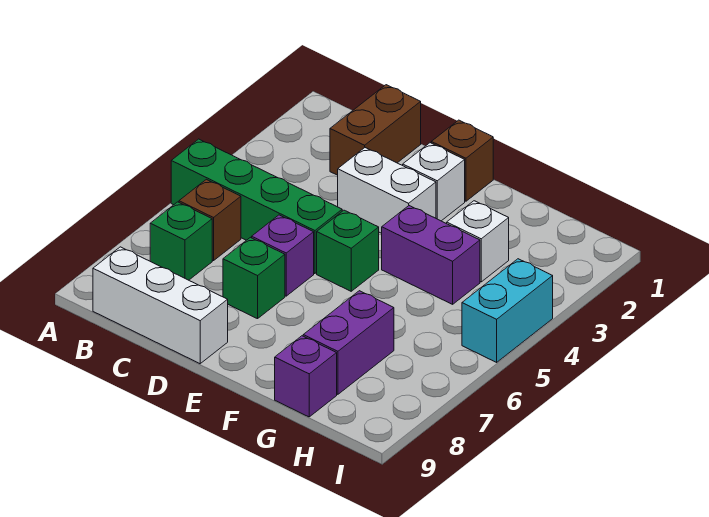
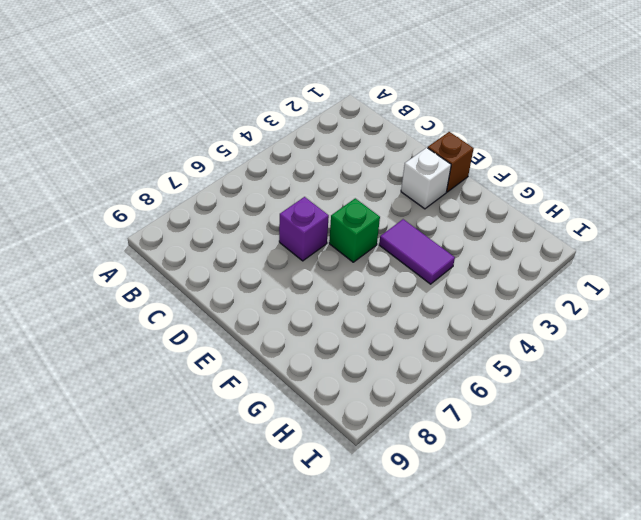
purple tile F4:G4 level 1 -> purple brick F4:G4 level 1
none -> green brick A5:D5 level 1
none -> brown brick B6 level 1
none -> green brick B7 level 1

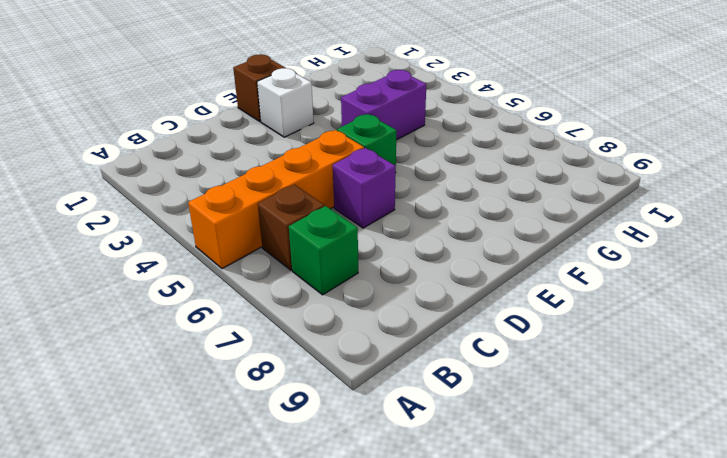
orange brick A5:D5 level 1 -> green brick A5:D5 level 1
none -> white brick B9:D9 level 1
none -> brown brick C1:C2 level 1
none -> white brick D3:E3 level 1

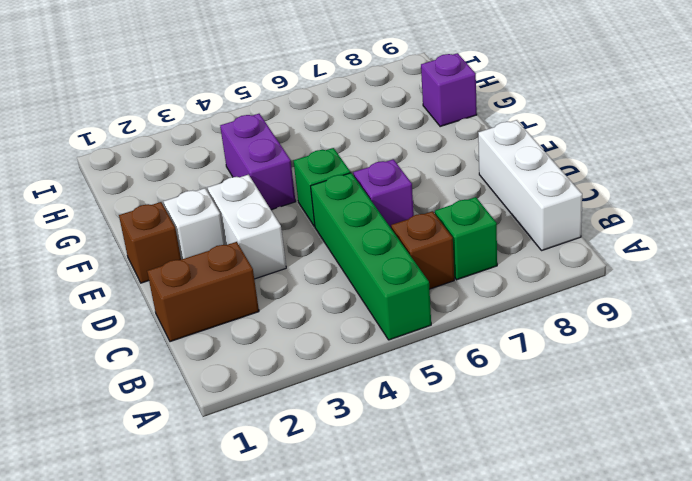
none -> green brick D7 level 1
none -> white brick G3 level 1
none -> purple brick G7:G8 level 1

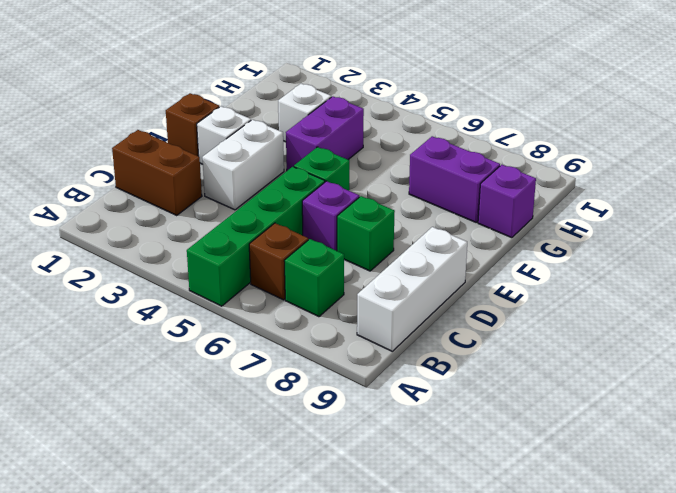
none -> cyan brick I4:I5 level 1

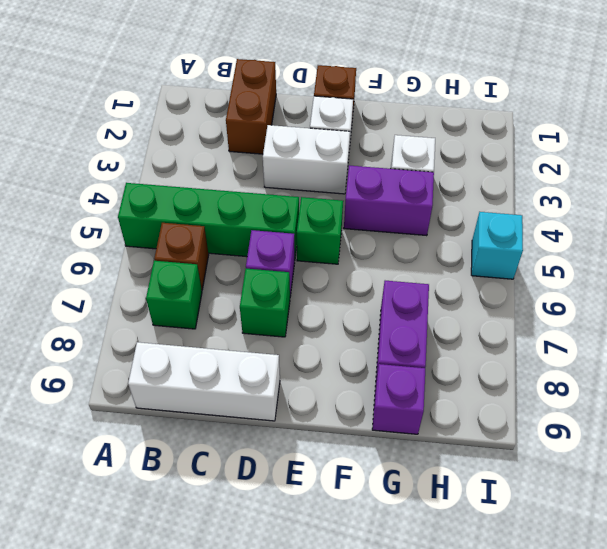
cyan brick I5 level 1 -> cyan brick I4:I5 level 1

